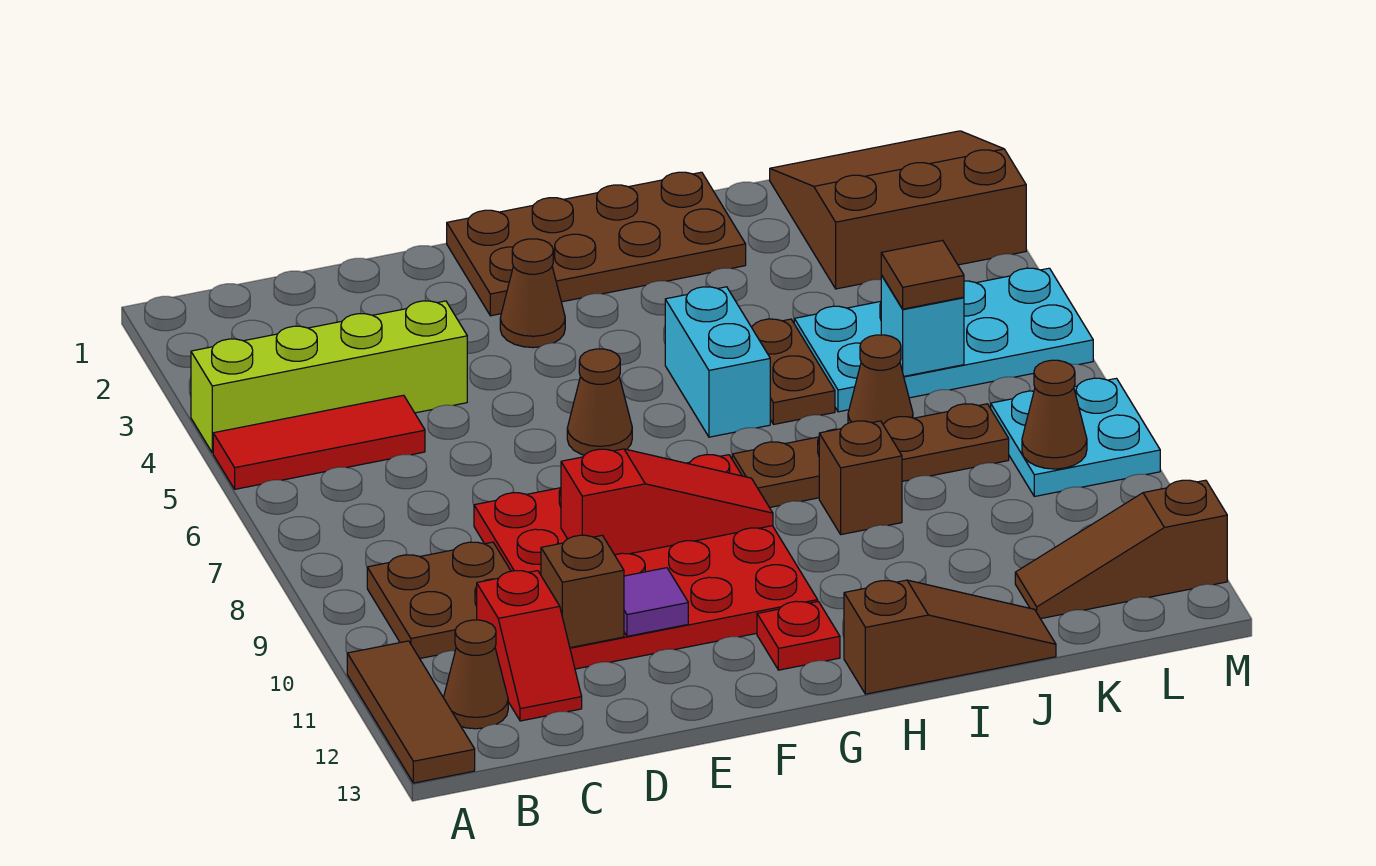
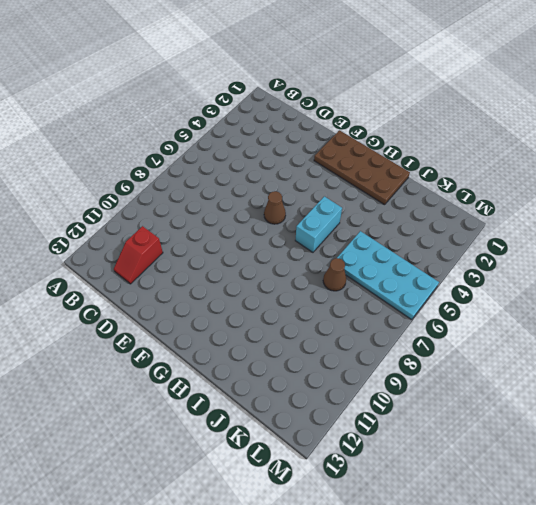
none -> lime brick A4:D4 level 1
none -> red tile A5:C5 level 1
none -> brown tile A11:A13 level 1

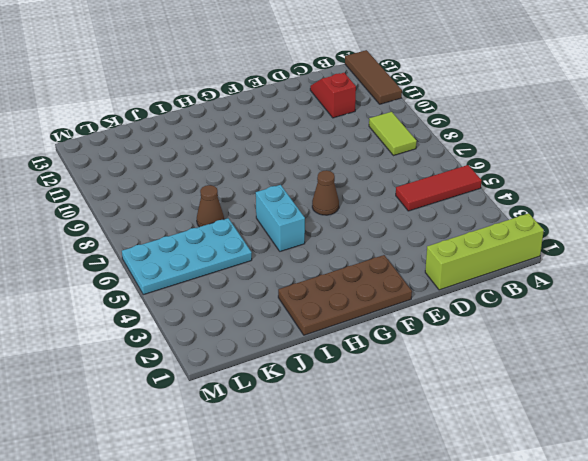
lime brick A1:D1 level 1 -> lime brick A4:D4 level 1
lime tile B8:B9 level 1 -> brown plate B9:C10 level 1
none -> brown cone B12 level 1
none -> red plate D8:G11 level 1
none -> brown cone F3 level 1

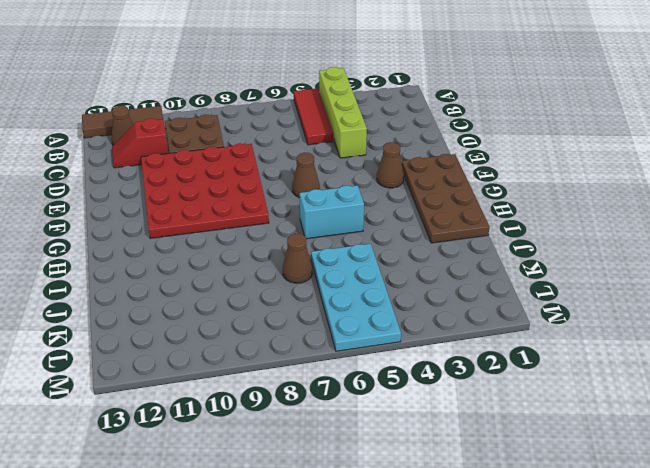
none -> red plate G12 level 1
none -> brown plate H8:K8 level 1
none -> brown slope H13:J13 level 1 top H

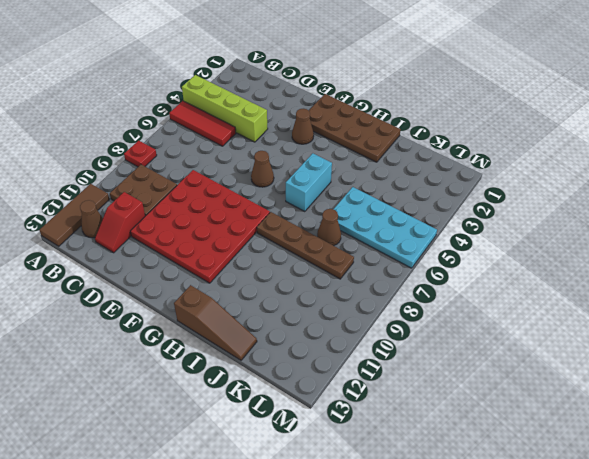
red plate A8 level 1 -> red plate G12 level 1
none -> brown plate I5:I6 level 1
none -> brown brick I9 level 1
none -> brown slope K1:M3 level 1 top 3

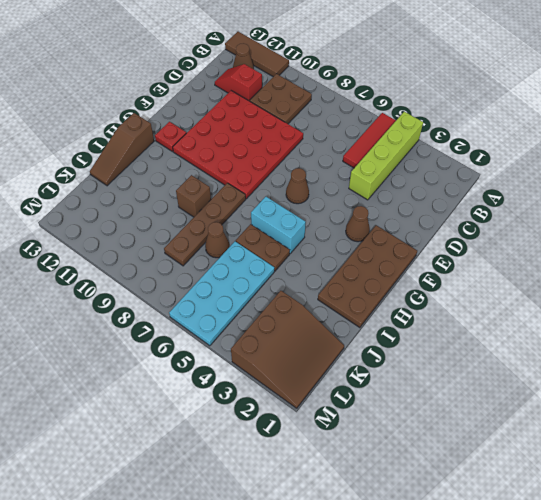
none -> brown slope K12:M12 level 1 top M
none -> cyan plate L8:M9 level 1
none -> brown brick D11 level 2

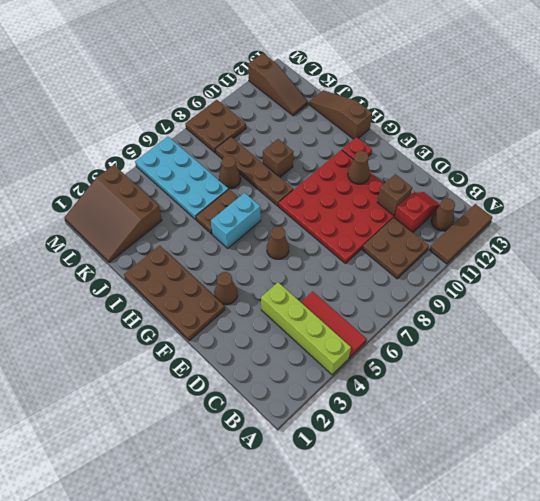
brown cone F11 level 2 -> brown cone L9 level 2
brown plate L8:M9 level 1 -> cyan plate L8:M9 level 1
none -> red slope E9:G9 level 2 top E
none -> purple tile E11 level 2
none -> cyan brick K6 level 2

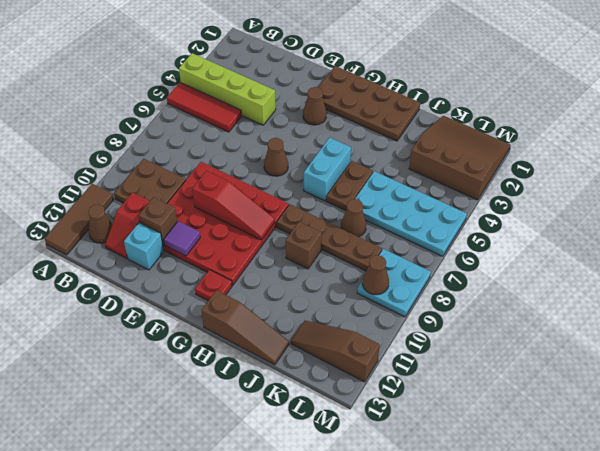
cyan brick D12 level 1 -> cyan brick K6 level 2
none -> brown tile K6 level 3

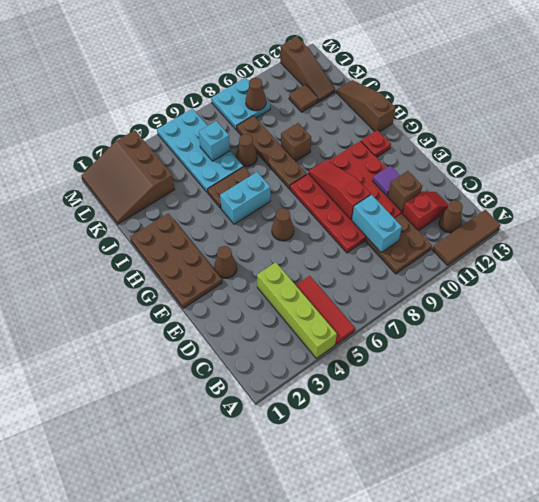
cyan brick C9:D9 level 2 -> none
brown tile K11 level 1 -> brown tile K6 level 3

